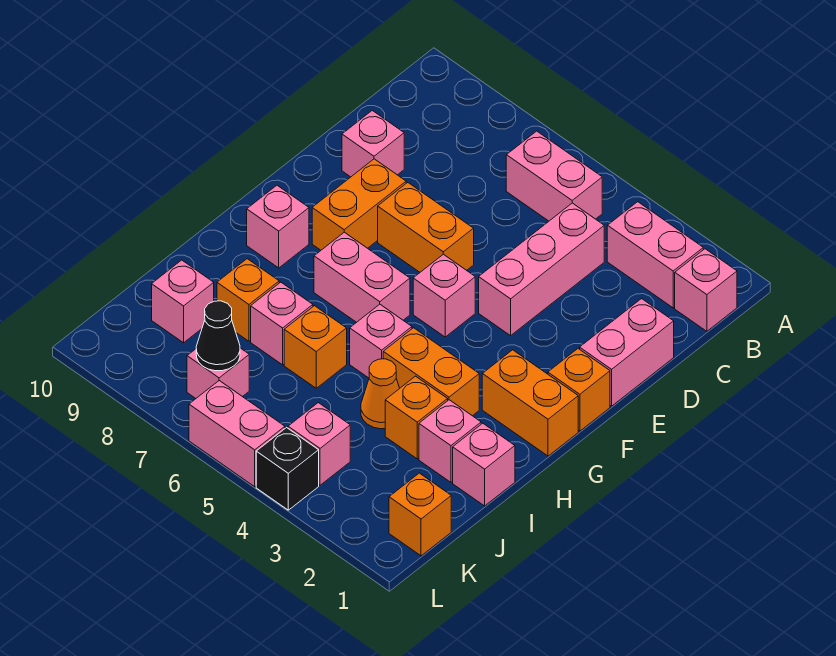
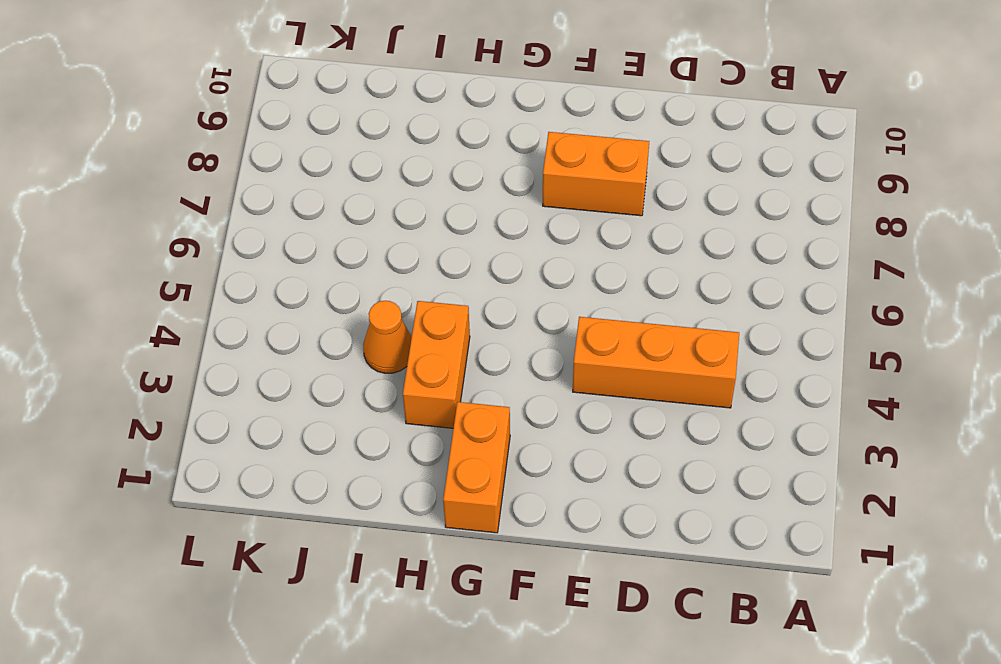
orange brick C4:E4 level 1 -> pink brick C4:E4 level 1
none -> pink brick B1 level 1
none -> pink brick B2:B3 level 1
none -> pink brick B5:B6 level 1

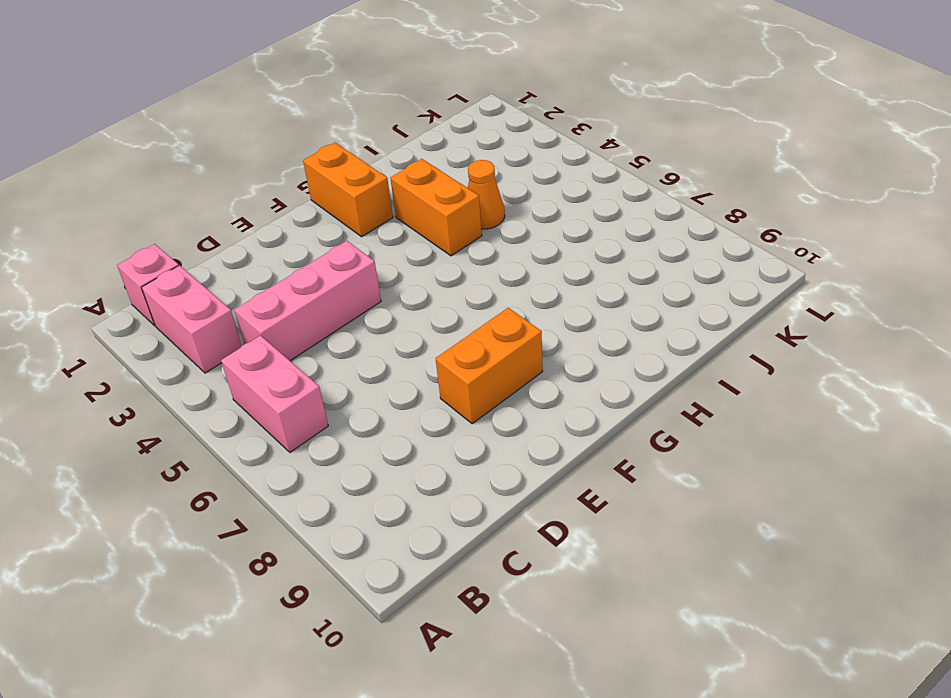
none -> pink brick D1:E1 level 1
none -> pink brick D9 level 1
none -> orange brick E6:E7 level 1

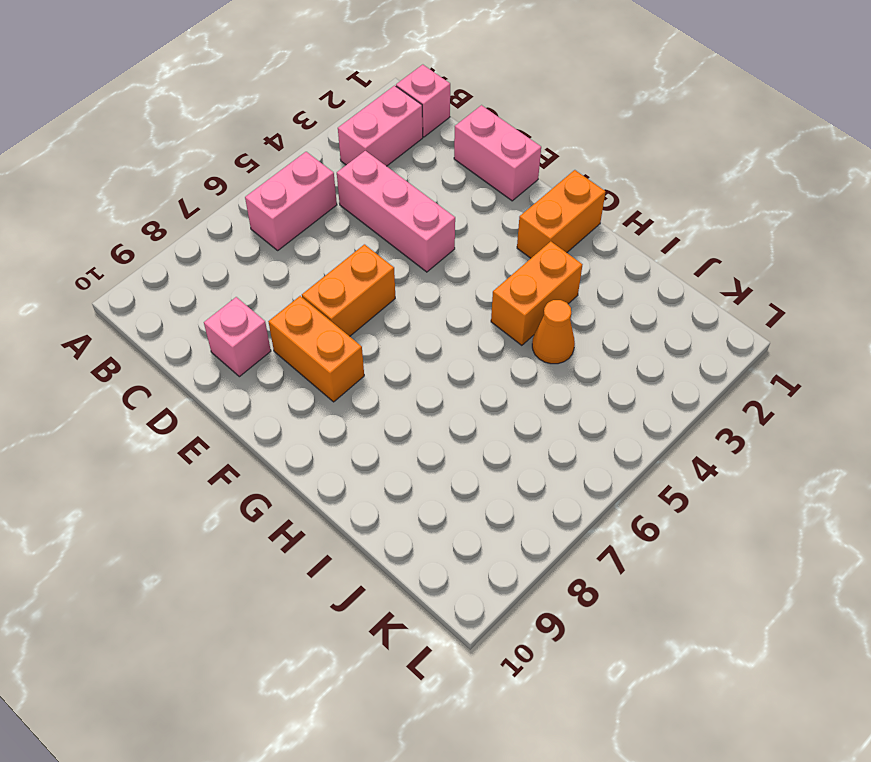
none -> orange brick F1 level 1
none -> pink brick F5 level 1
none -> pink brick G6:G7 level 1

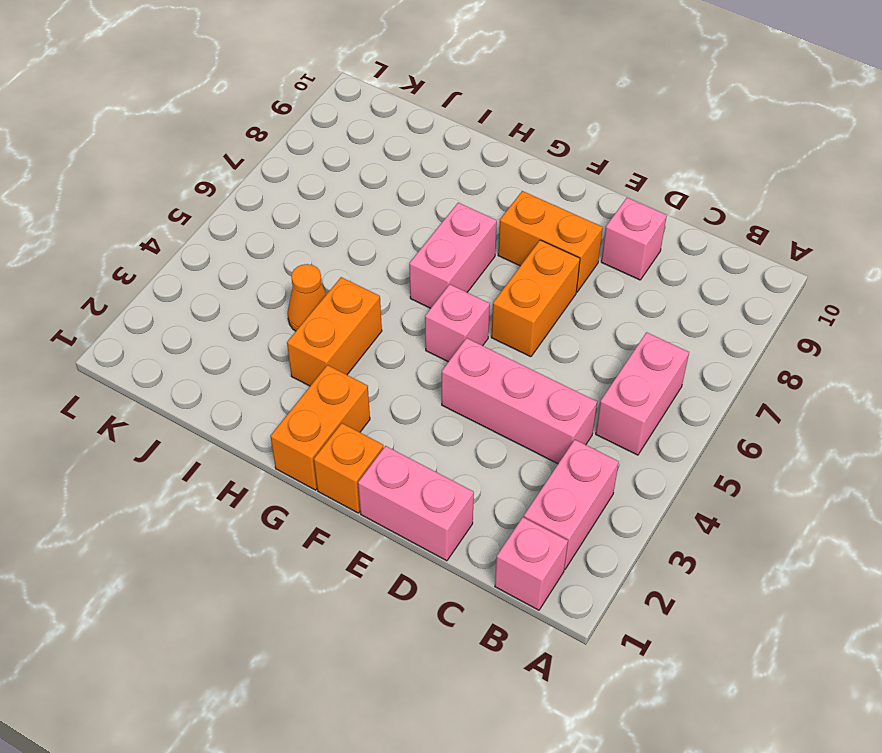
none -> pink brick G9 level 1
none -> pink brick H5 level 1
none -> pink brick I1 level 1

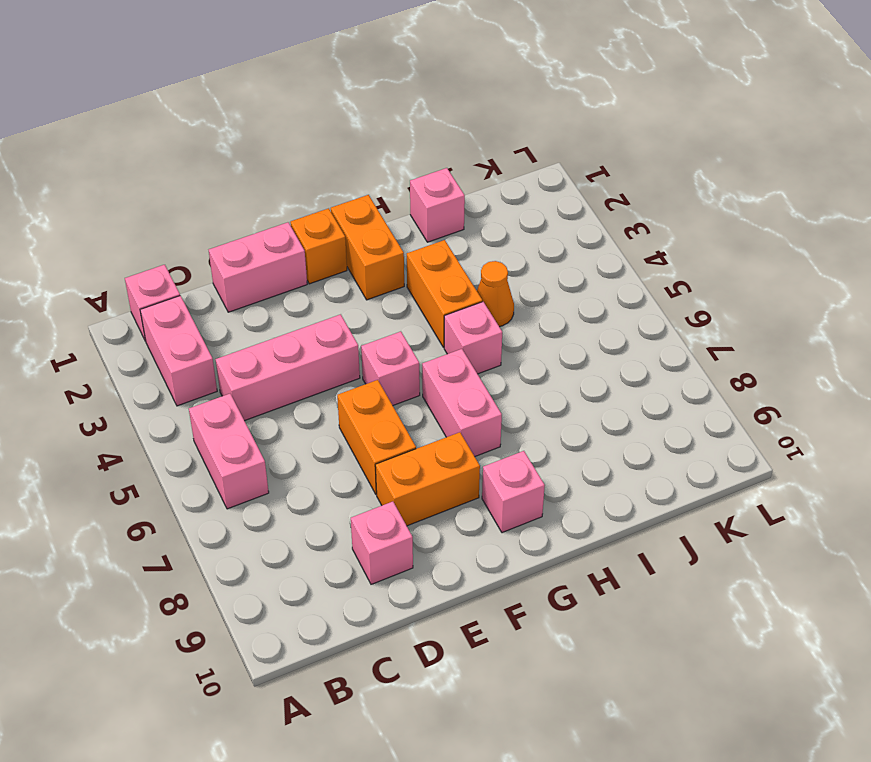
none -> pink brick I2 level 1
none -> orange brick I3 level 1
none -> orange brick I6 level 1

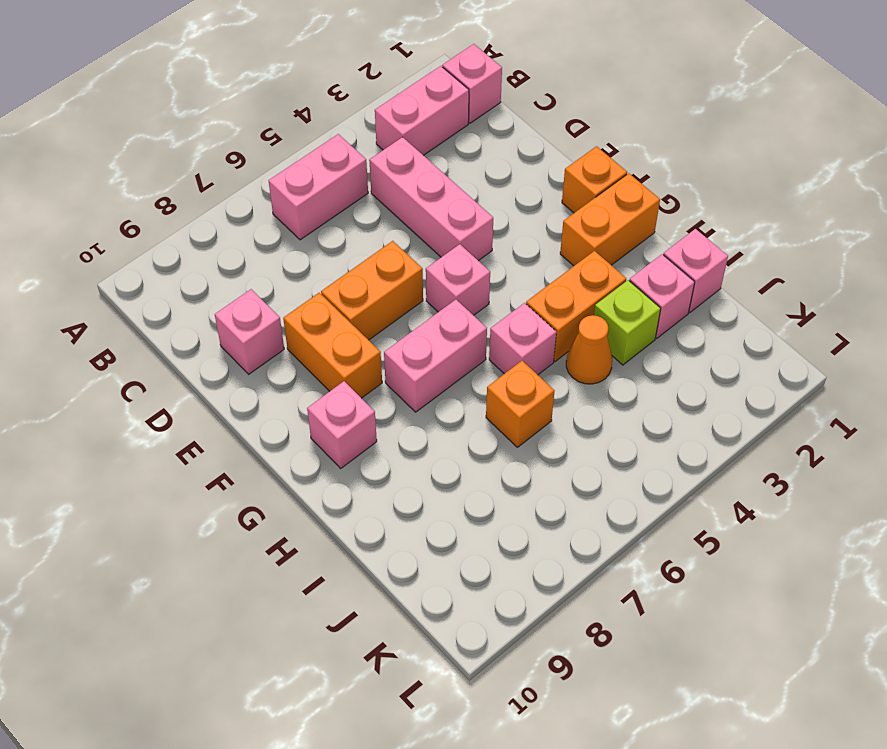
lime brick I3 level 1 -> orange brick I3 level 1
none -> pink brick D1:E1 level 1
none -> pink brick I7 level 1
none -> orange brick I8 level 1

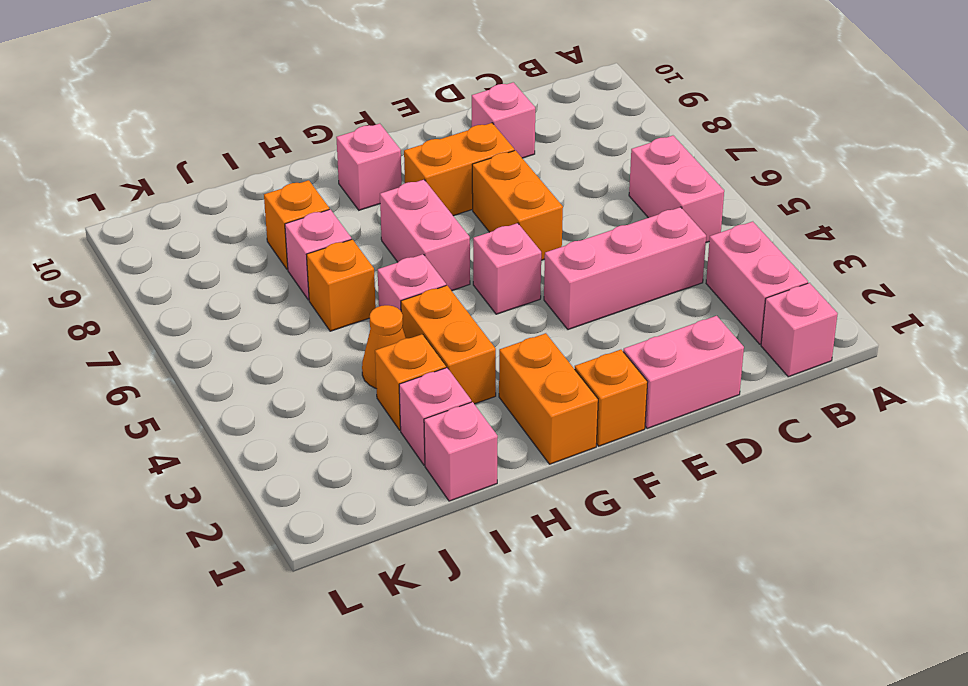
none -> pink brick J9 level 1
none -> orange brick K1 level 1
none -> pink brick K4 level 1

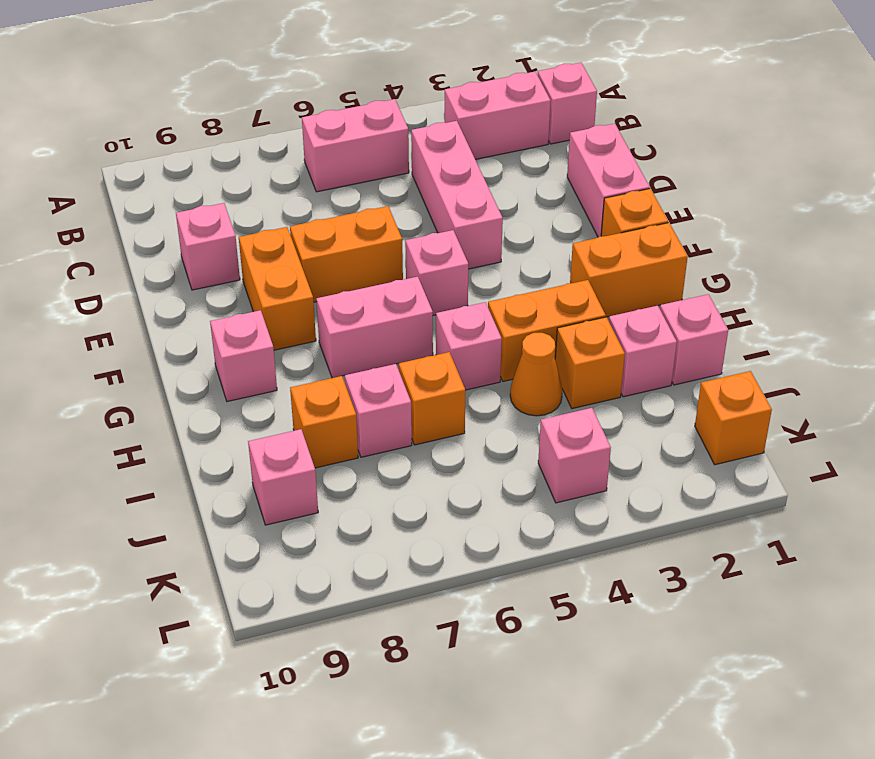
none -> pink brick K7 level 1
none -> black brick L4 level 1
none -> pink brick L5:L6 level 1

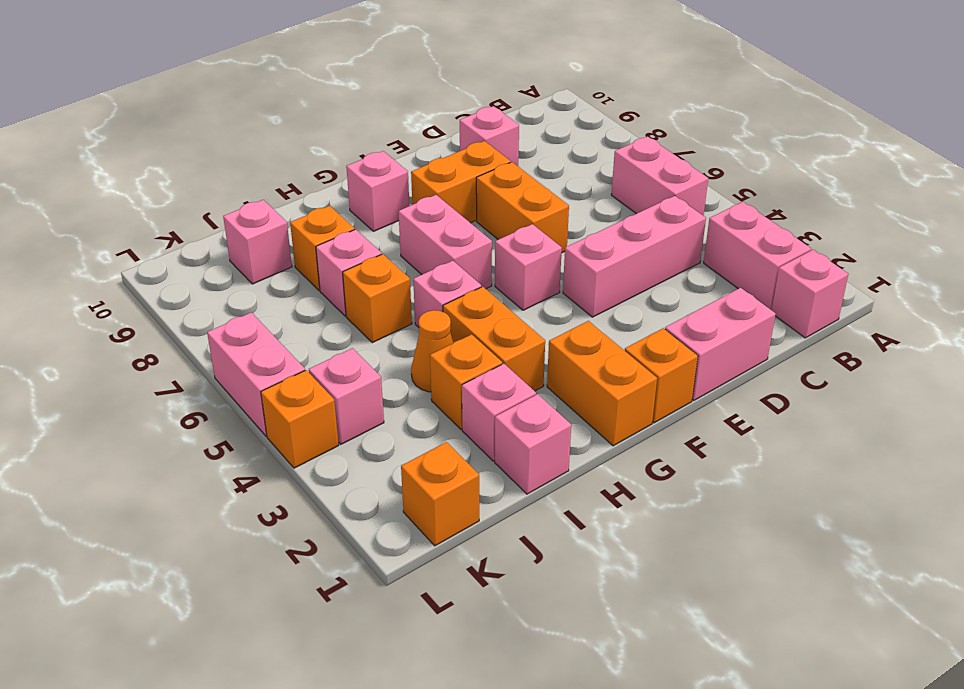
orange brick L4 level 1 -> black brick L4 level 1
none -> pink brick K7 level 1
none -> black cone K7 level 2

